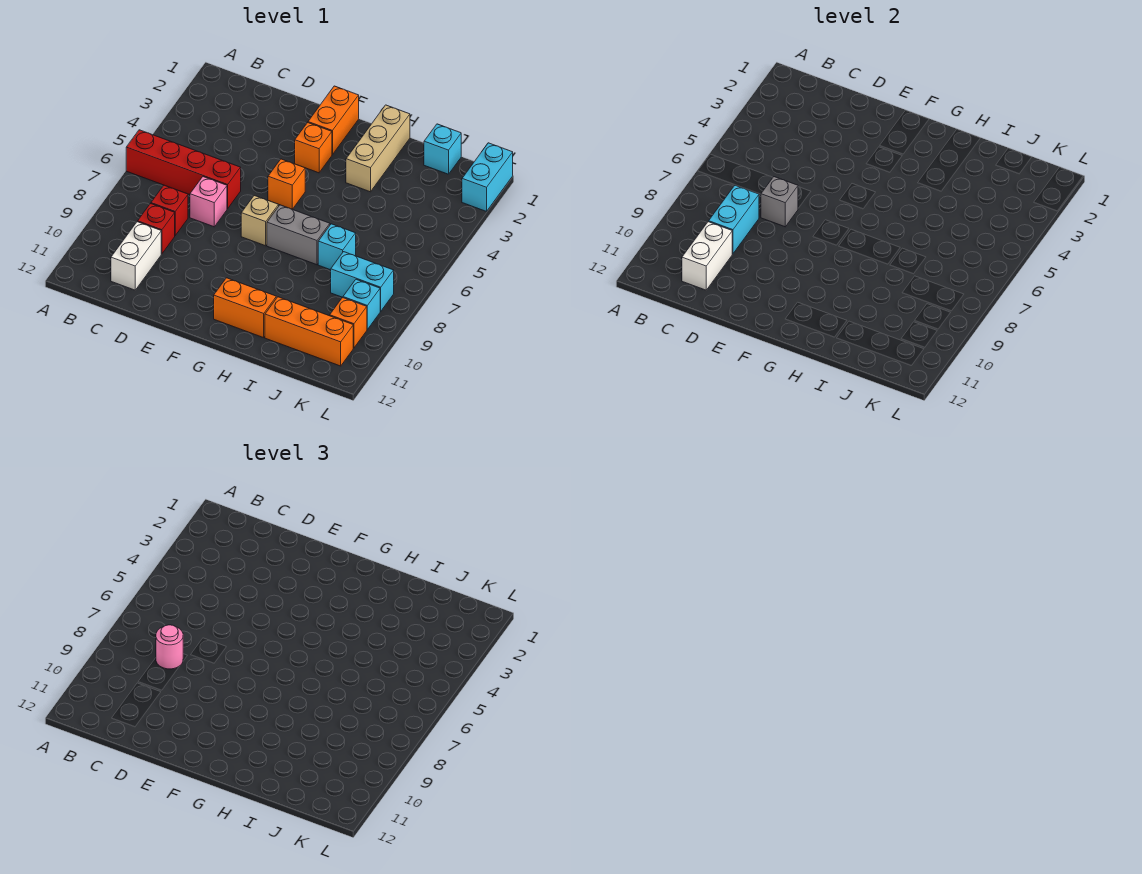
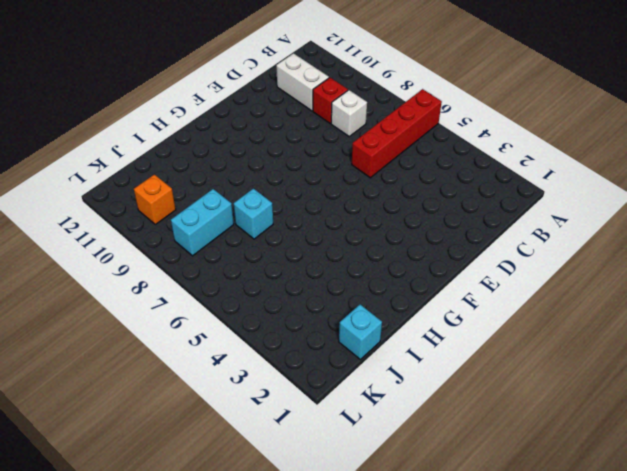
white brick C8 level 1 -> red brick C8 level 1
none -> pink brick D7 level 1
none -> orange brick F1:F2 level 1
none -> orange brick F3 level 1

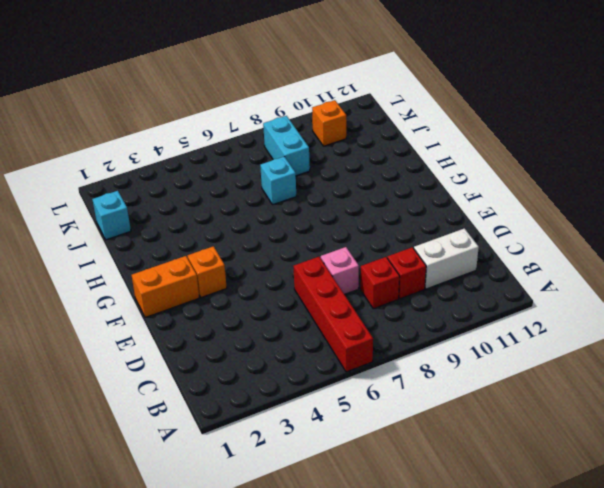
none -> orange brick F5 level 1
none -> tan brick F7 level 1
none -> grey brick G7:H7 level 1

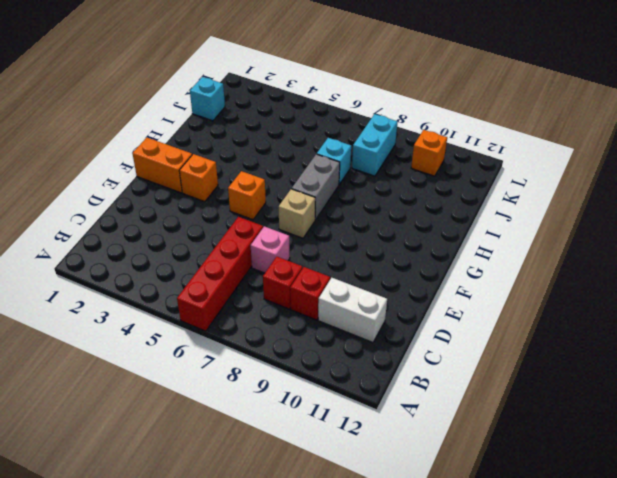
none -> orange brick G11:H11 level 1
none -> tan brick H1:H3 level 1
none -> orange brick I11:K11 level 1

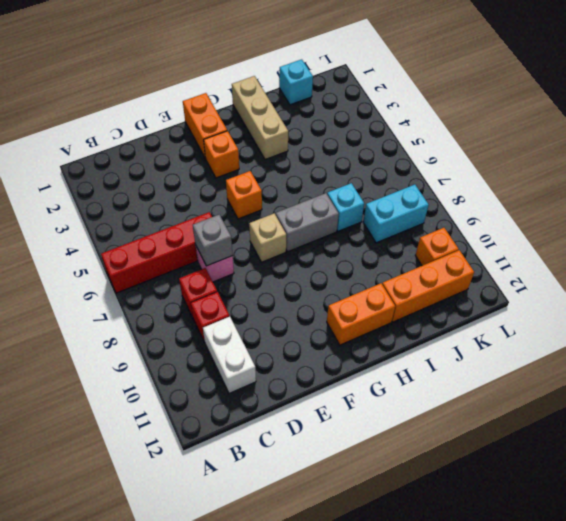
none -> cyan brick K9 level 1
none -> cyan brick L1:L2 level 1
none -> cyan brick C8:C9 level 2

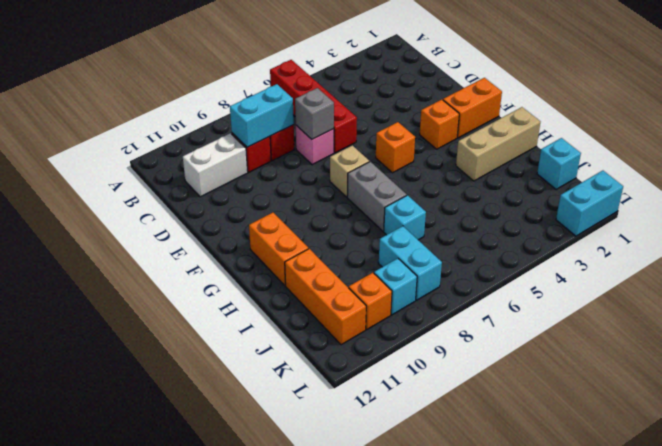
none -> white brick C10:C11 level 2
none -> pink round brick C8 level 3

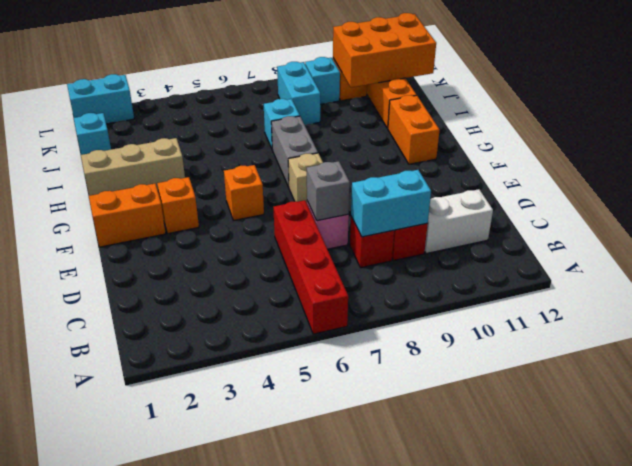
orange brick J10:K12 level 2 -> none
none -> white brick C10:C11 level 2
none -> pink round brick C8 level 3

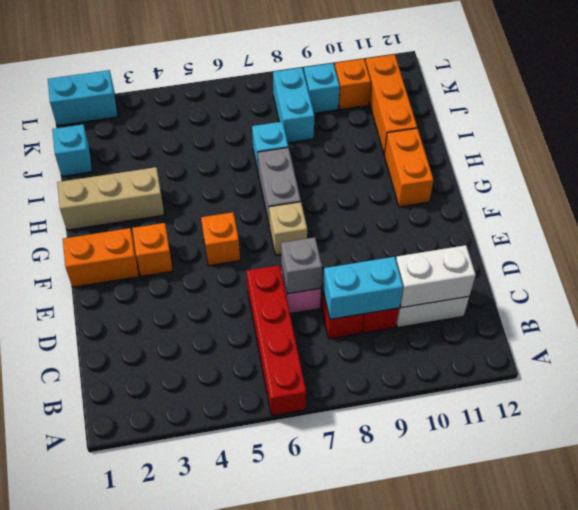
none -> pink round brick C8 level 3

